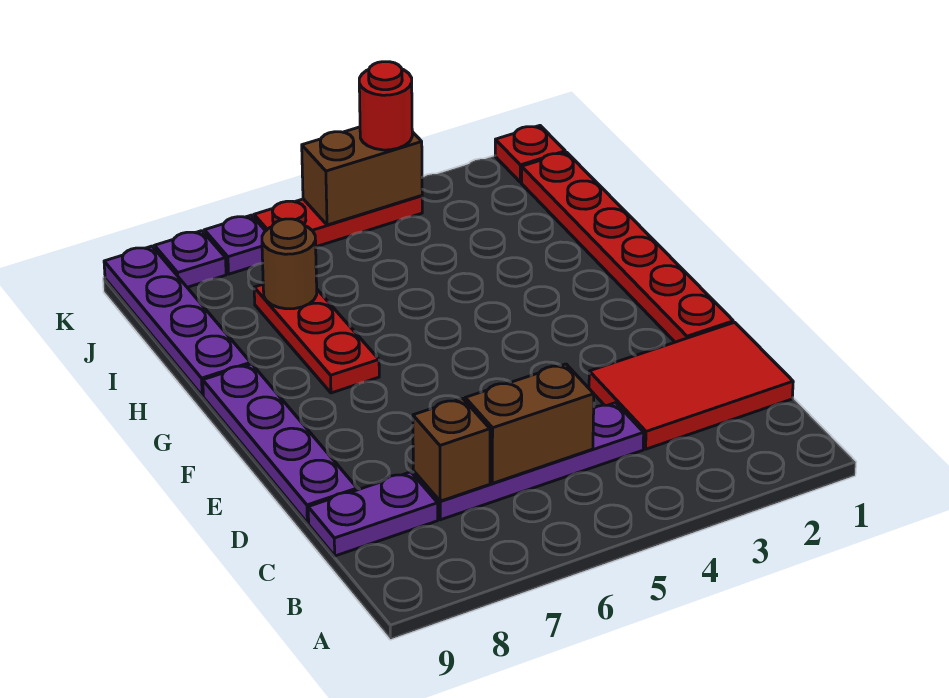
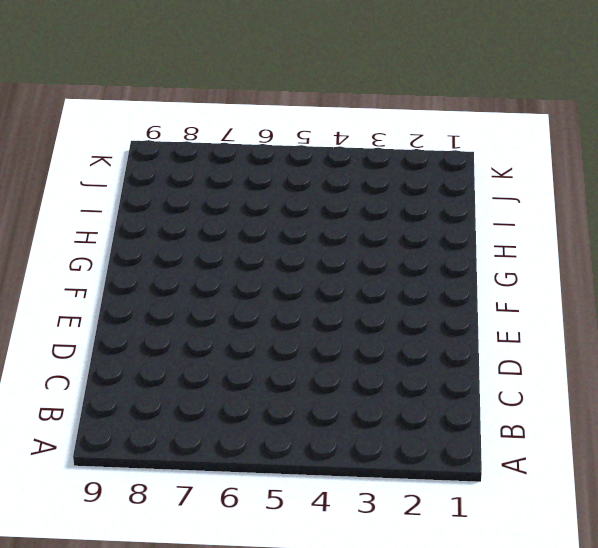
none -> red tile C1:D3 level 1
none -> purple plate C4:C7 level 1
none -> purple plate C8:C9 level 1

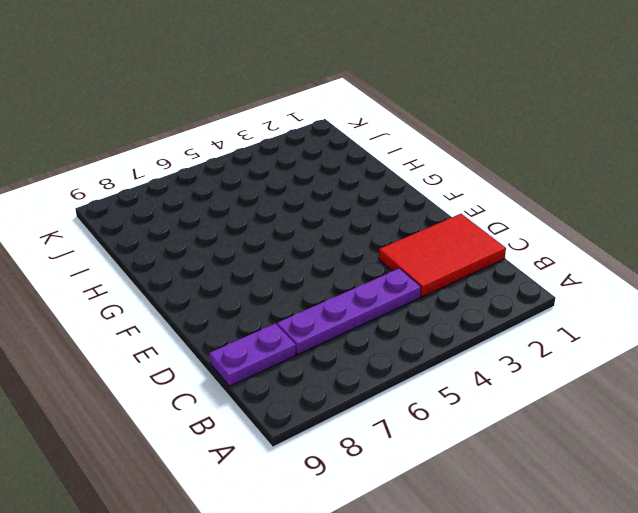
none -> purple plate D9:G9 level 1
none -> red plate E1:J1 level 1
none -> red plate G7:I7 level 1

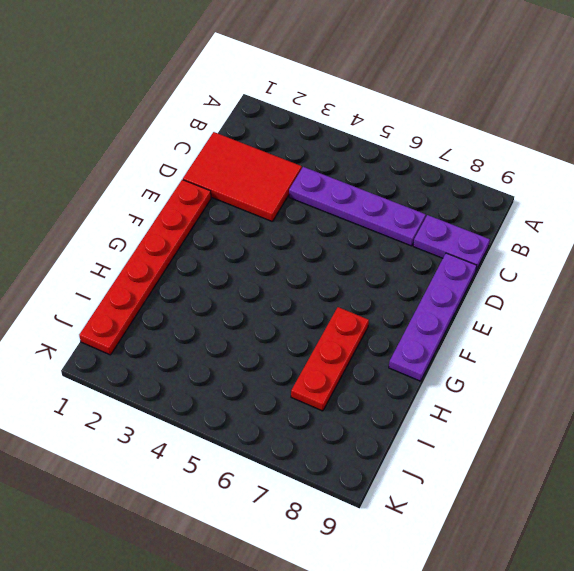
none -> purple plate H9:K9 level 1
none -> red plate K1 level 1
none -> red plate K4:K6 level 1

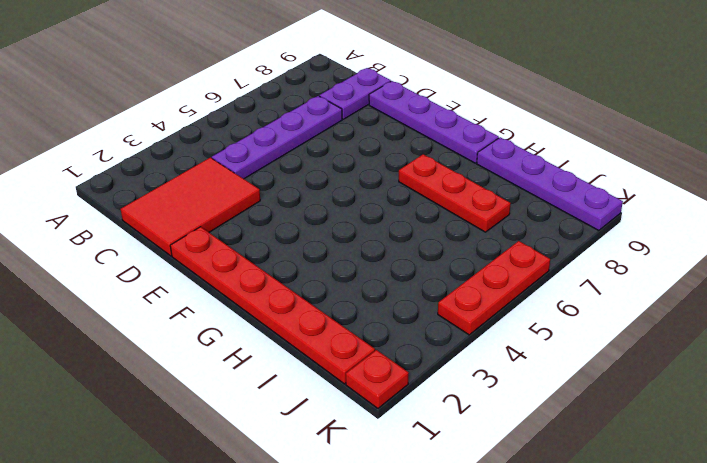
none -> purple plate K7 level 1
none -> purple plate K8 level 1
none -> brown brick C5:C6 level 2

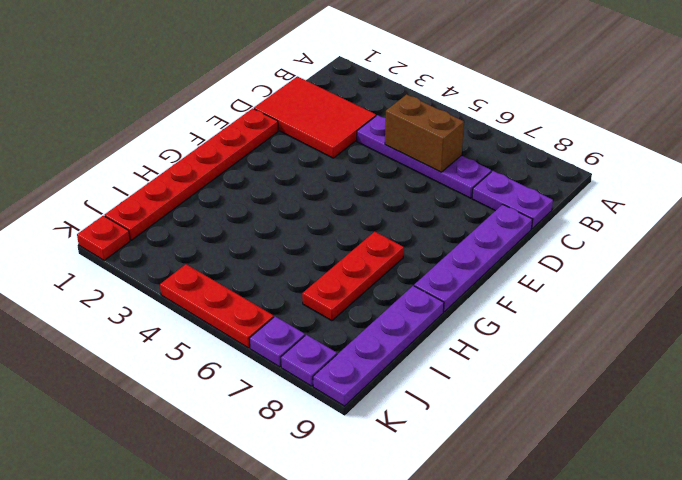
none -> brown brick C7 level 2
none -> brown round brick I7 level 2
none -> brown brick K4:K5 level 2

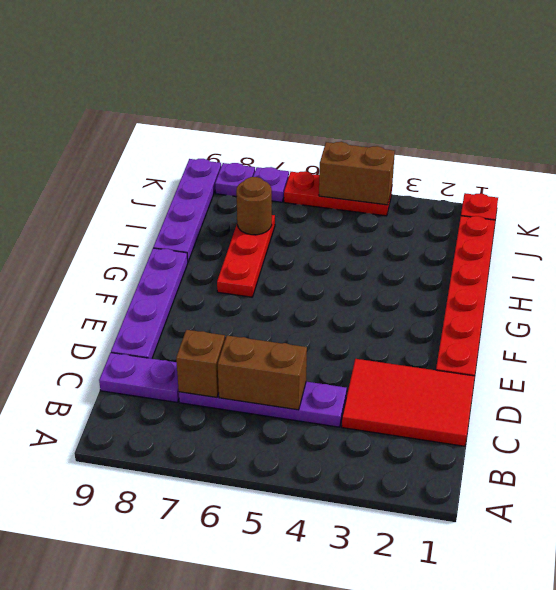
none -> red round brick K4 level 3

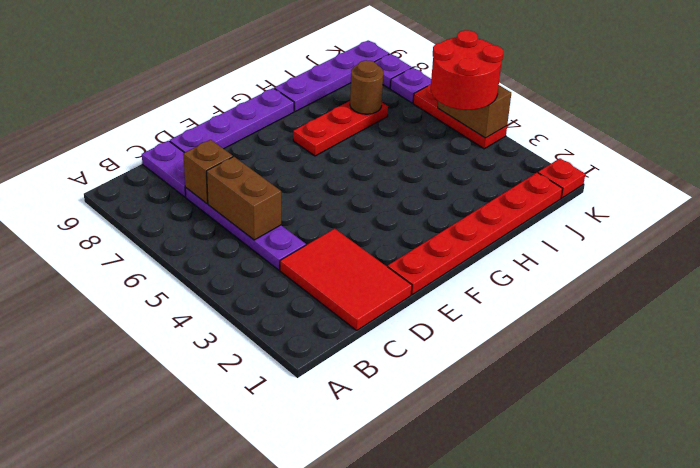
red round brick J4:K5 level 3 -> red round brick K4 level 3

